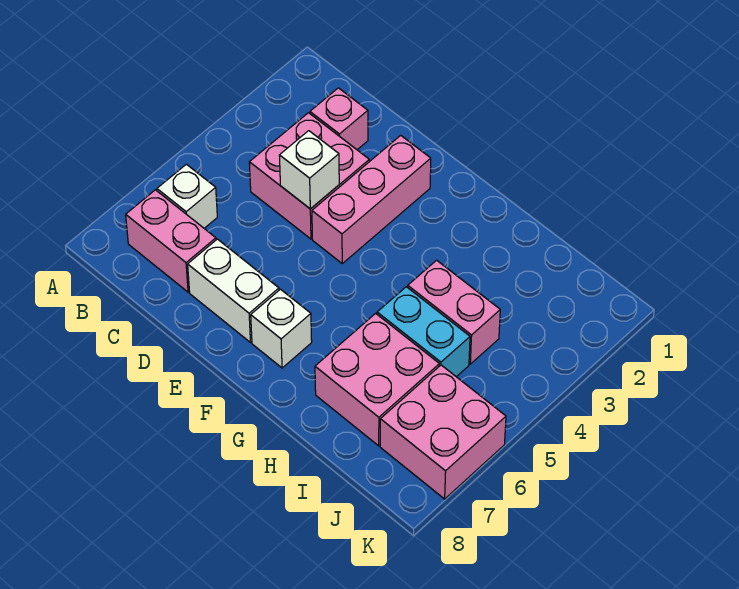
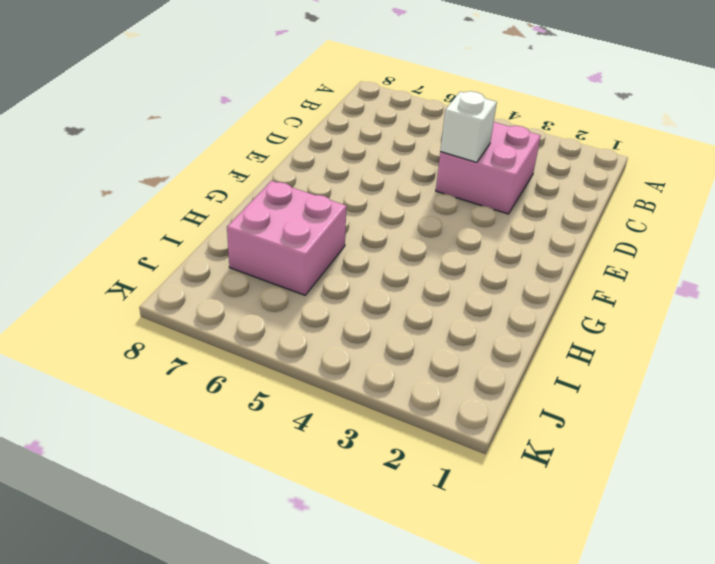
none -> white brick B6 level 1
none -> pink brick B7:C7 level 1
none -> pink brick C2 level 1

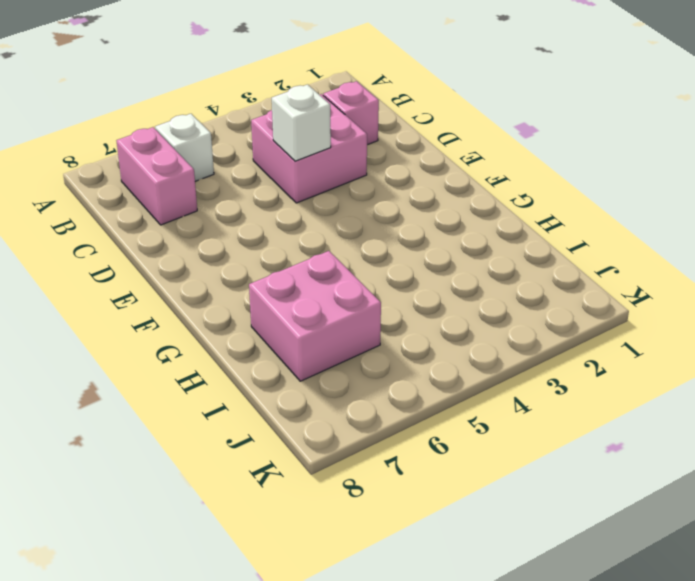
none -> white brick D7:E7 level 1
none -> pink brick E2:E4 level 1
none -> white brick F7 level 1

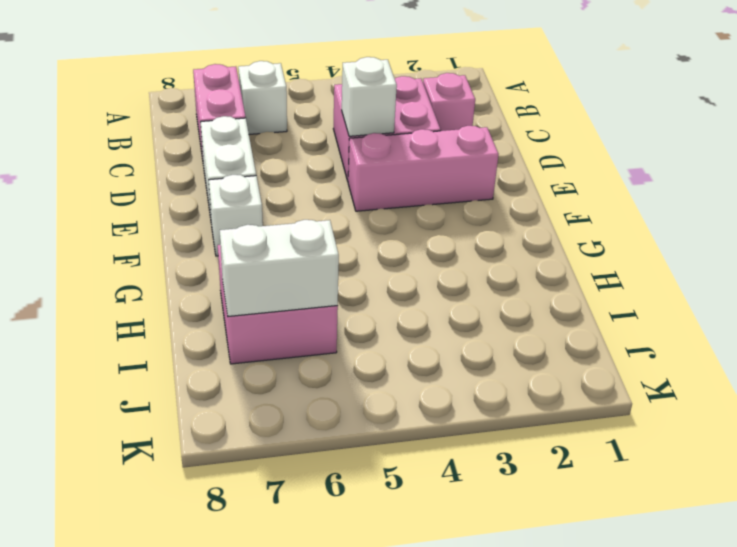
white brick I6:I7 level 2 -> none
none -> pink brick H4:I4 level 1
none -> cyan brick H5:I5 level 1
none -> pink brick J6:K7 level 1

